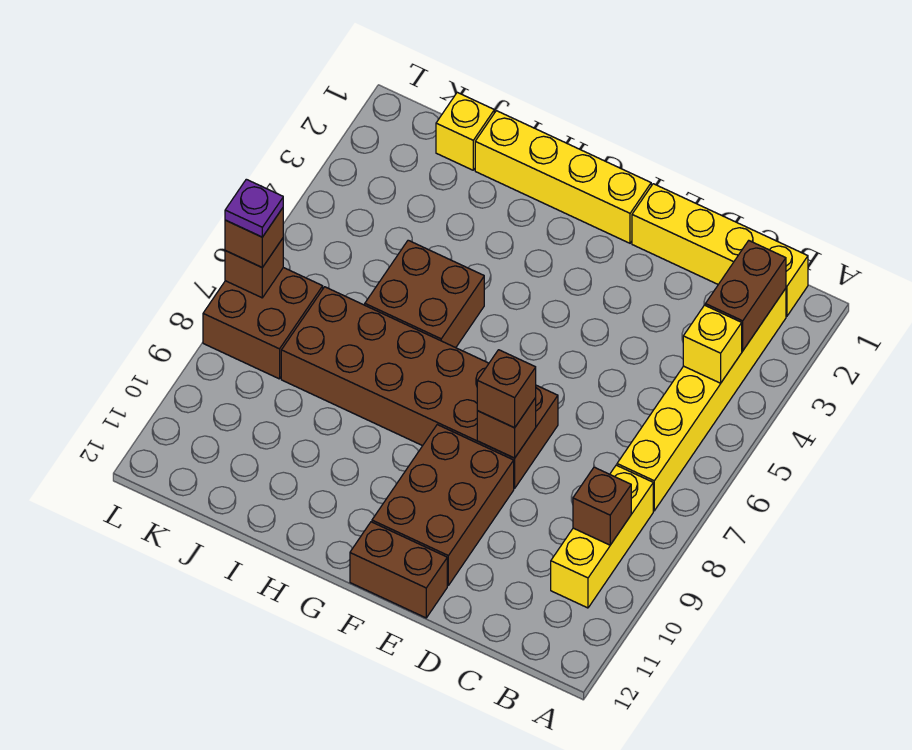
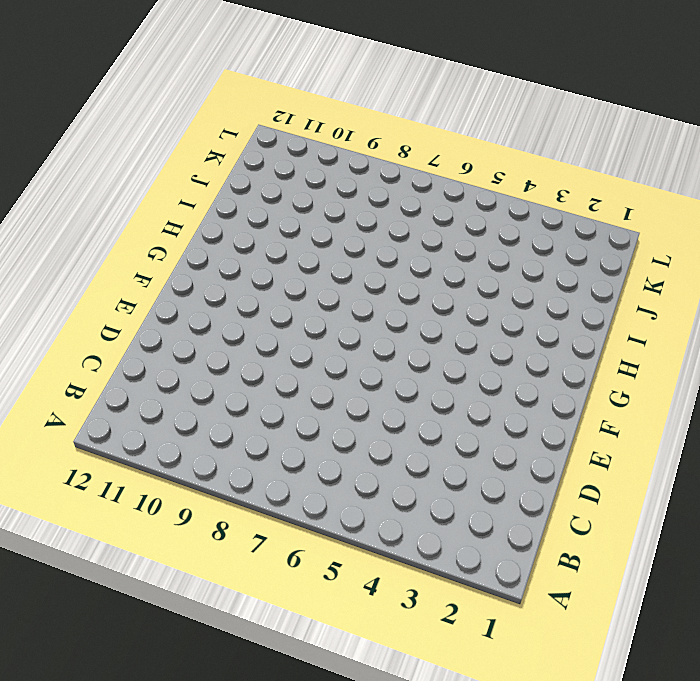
none -> yellow brick B1:E1 level 1
none -> yellow brick B2:B7 level 1
none -> yellow brick B8:B10 level 1

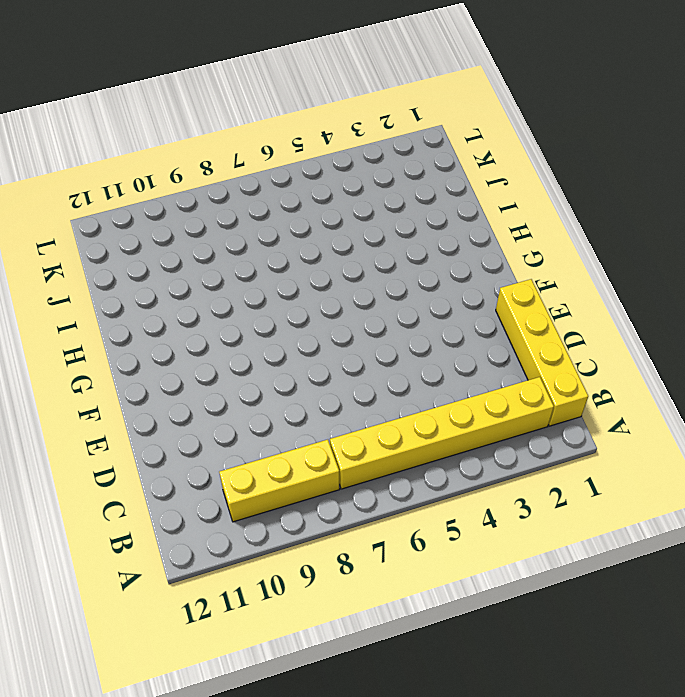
none -> brown brick E7:J8 level 1
none -> brown brick E9:F11 level 1
none -> brown brick E12:F12 level 1

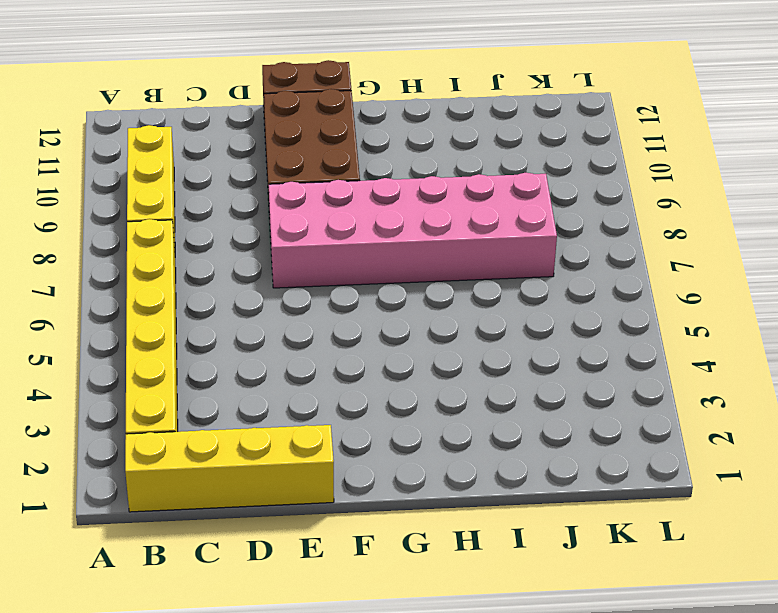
pink brick E7:J8 level 1 -> brown brick E7:J8 level 1
none -> yellow brick F1:I1 level 1
none -> brown brick H5:I6 level 1
none -> yellow brick J1 level 1

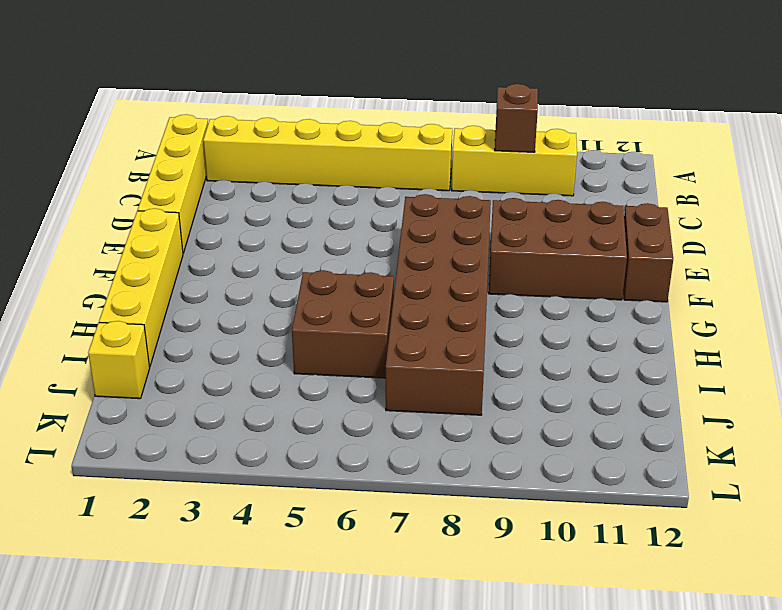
none -> brown brick K7:L8 level 1
none -> brown brick B2:B3 level 2
none -> yellow brick B4 level 2

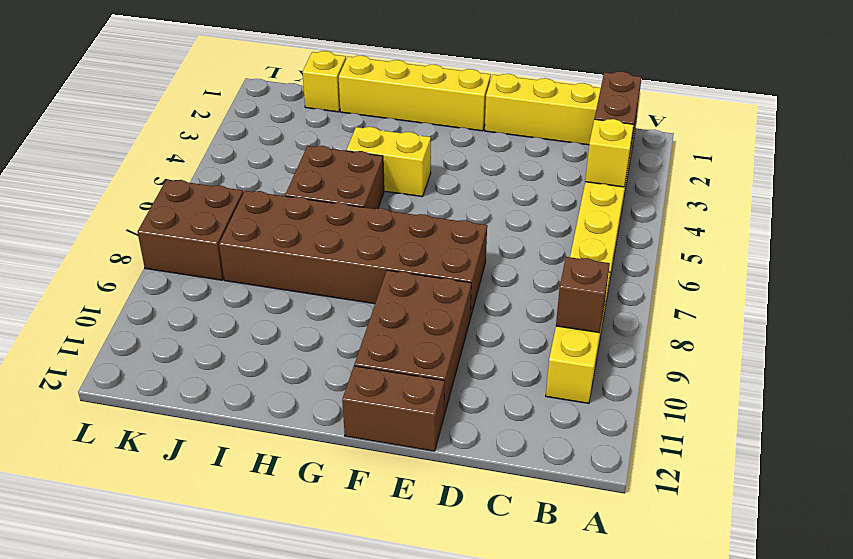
yellow brick G4:H4 level 1 -> none
none -> brown brick E8 level 2
none -> brown brick L7 level 2
none -> brown brick E8 level 3

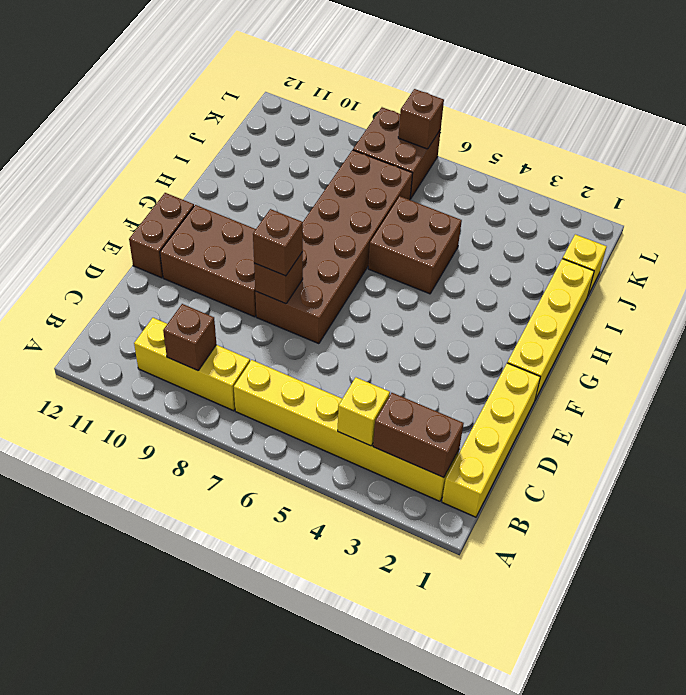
none -> brown brick L7 level 3
none -> purple plate L7 level 4

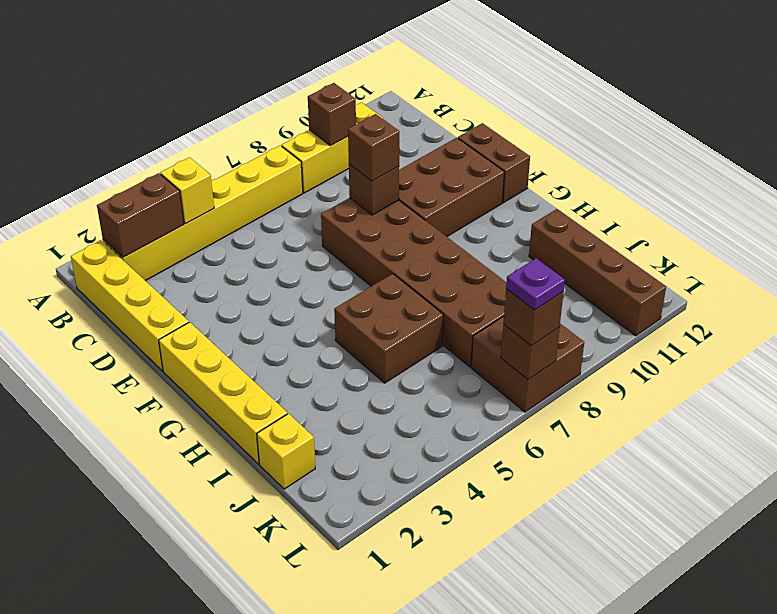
brown brick I11:L11 level 1 -> none

